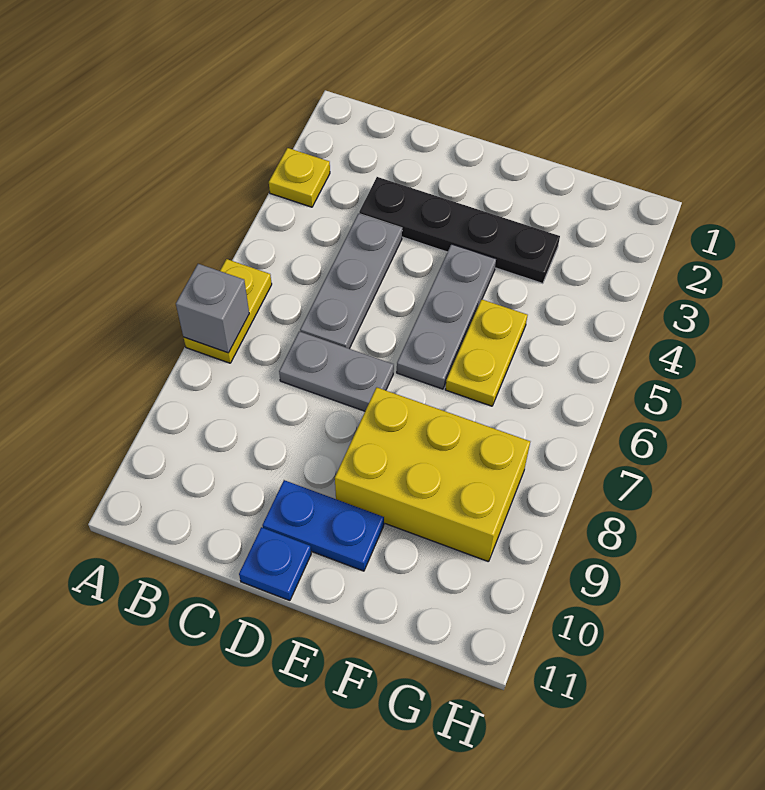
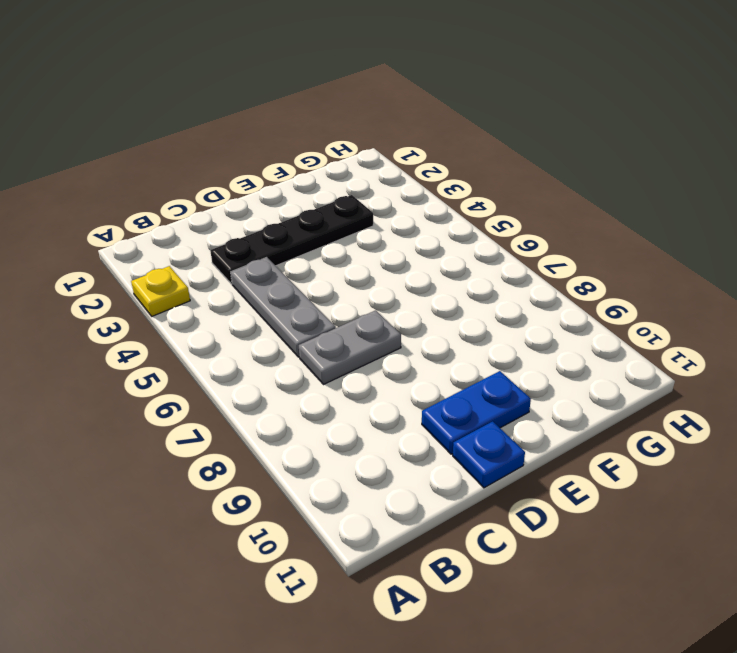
none -> yellow plate A6:A7 level 1
none -> grey plate E4:E6 level 1

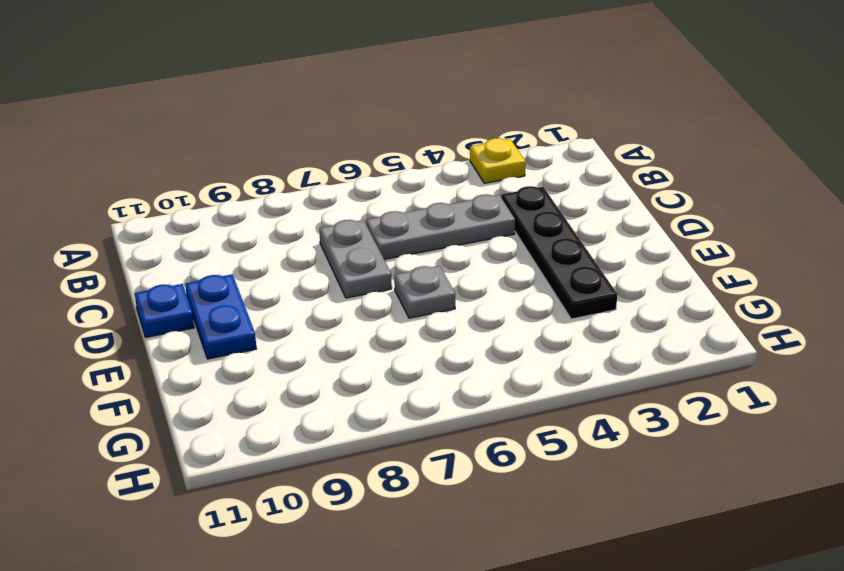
grey plate E6 level 1 -> grey plate E4:E6 level 1
none -> yellow plate A6:A7 level 1
none -> yellow brick E8:G9 level 1

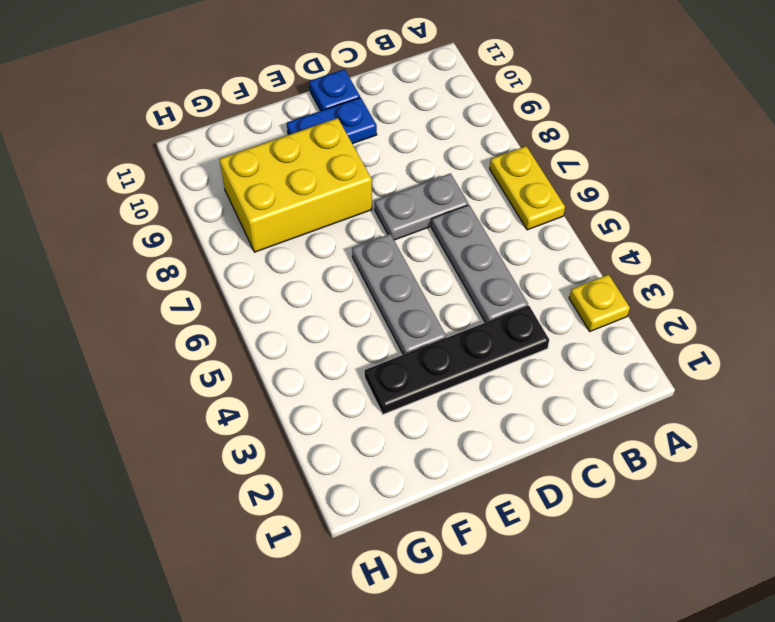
none -> yellow plate F5:F6 level 1
none -> grey brick A7 level 2

